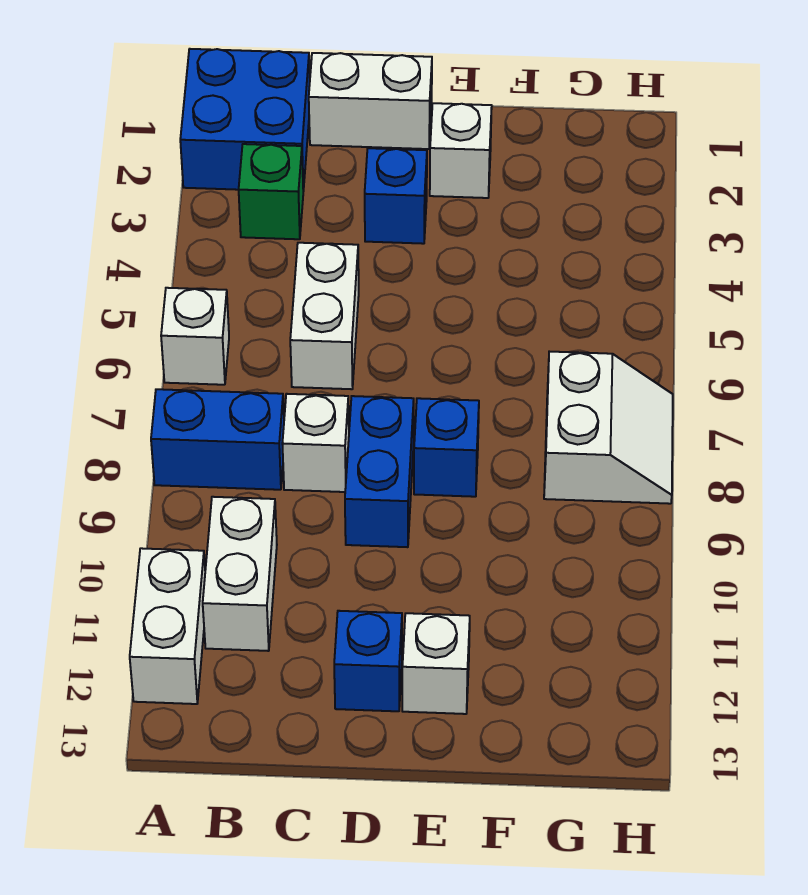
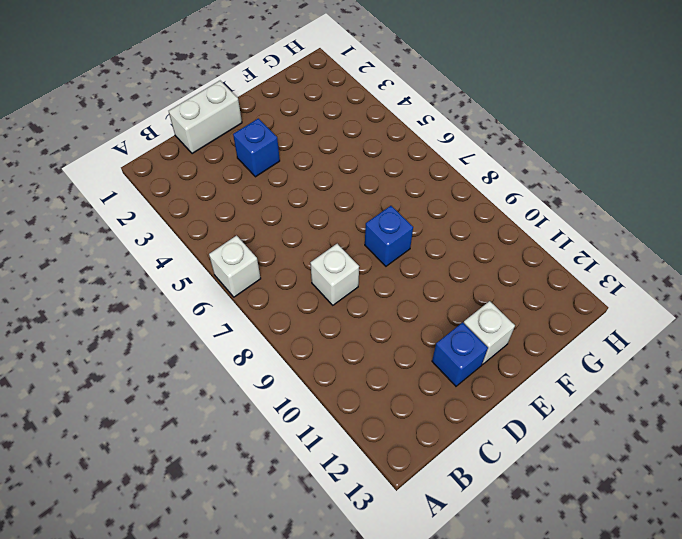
none -> blue brick A1:B2 level 1
none -> blue brick A8:B8 level 1
none -> white brick A11:A12 level 1

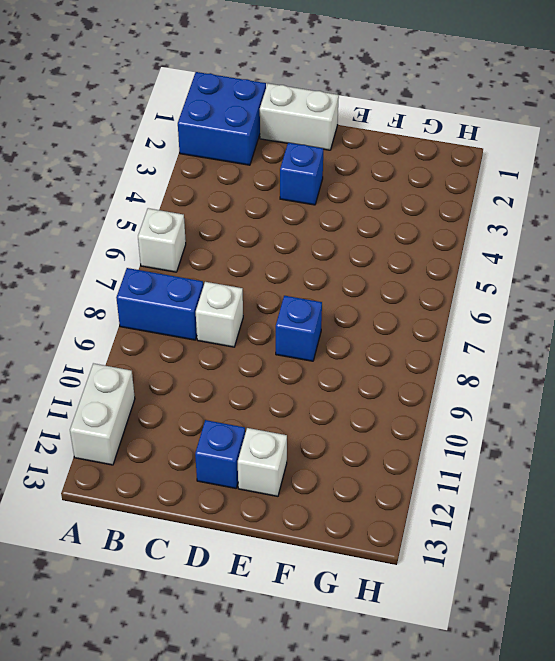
none -> green brick B3 level 1
none -> white brick B10:B11 level 1
none -> white brick C5:C6 level 1

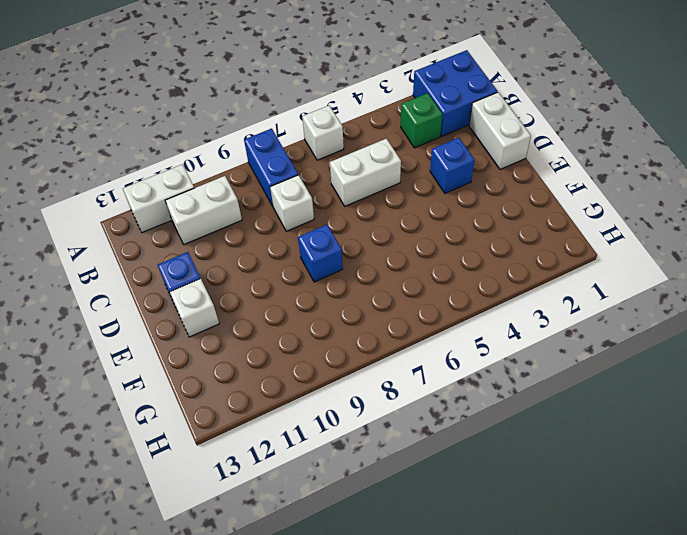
none -> blue brick D8:D9 level 1
none -> white brick E2 level 1
none -> white slope G7:H8 level 1 top G

